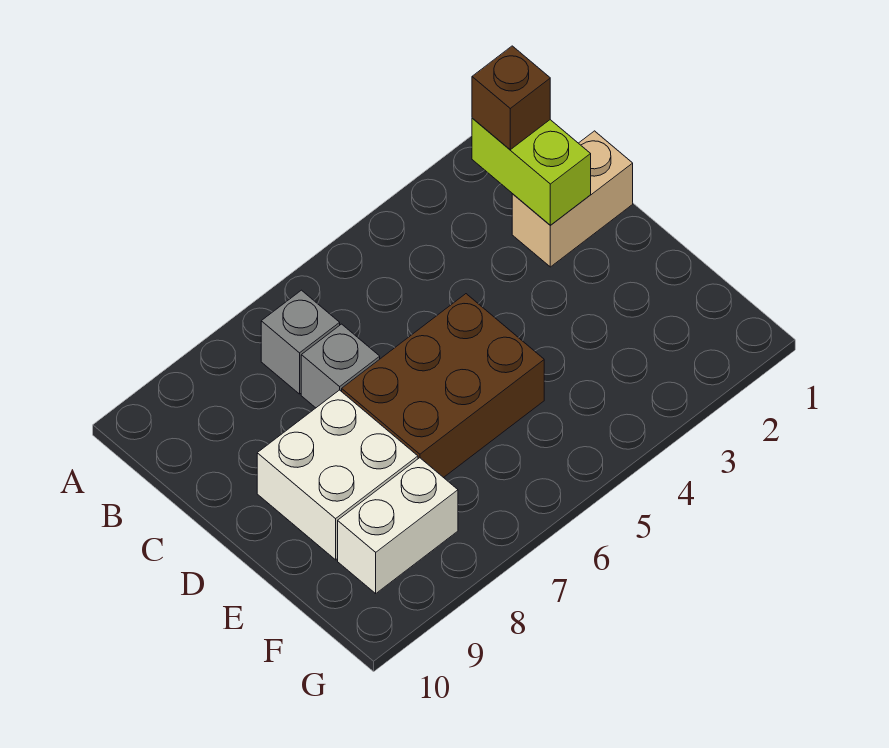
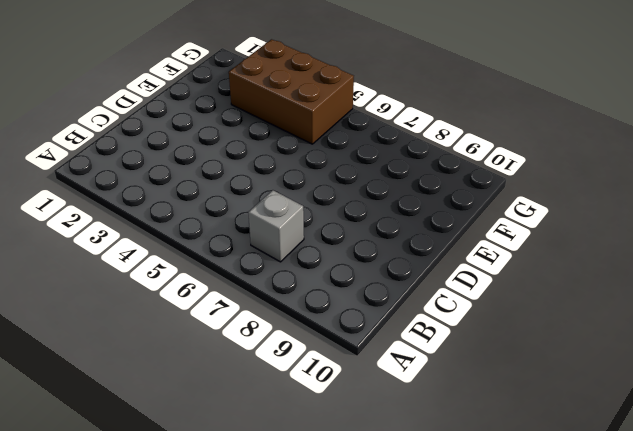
brown brick F3:G5 level 1 -> brown brick D5:E7 level 1
none -> tan brick C1:C2 level 1
none -> grey brick C7 level 1

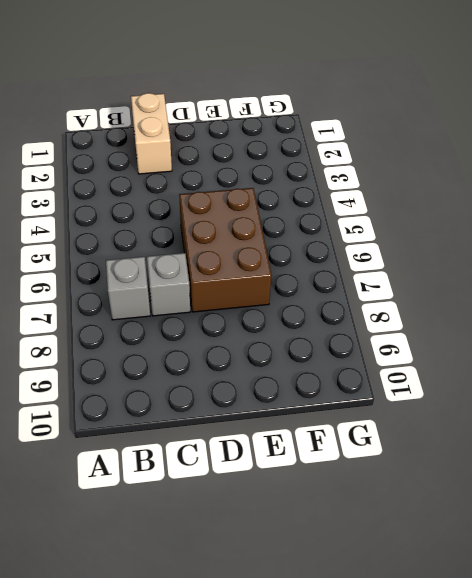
none -> white brick D8:E9 level 1
none -> white brick F8:F9 level 1

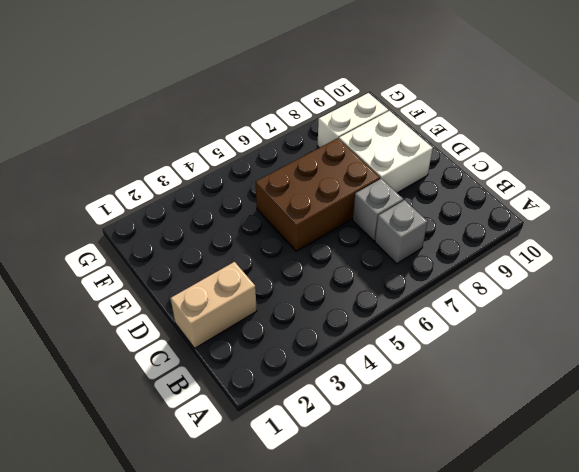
none -> lime brick B2:C2 level 2
none -> brown brick B2 level 3

